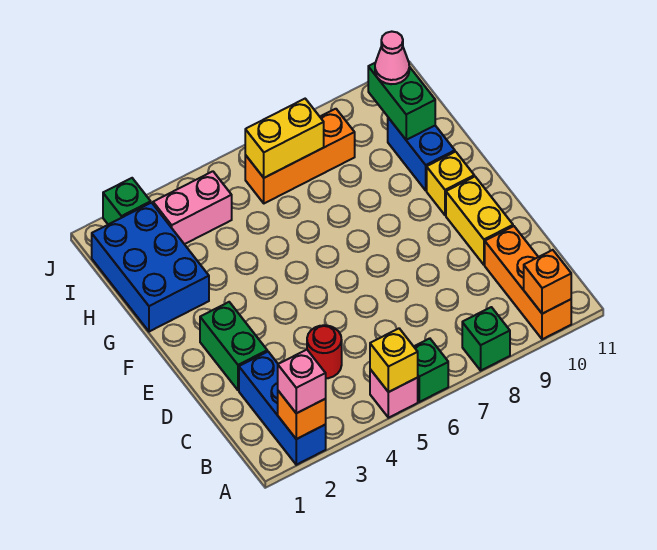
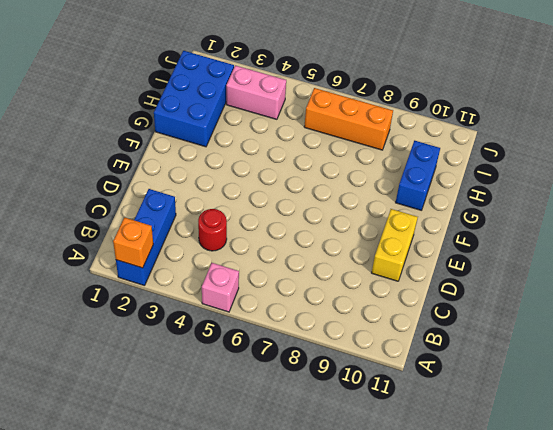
none -> green brick A6 level 1
none -> green brick A8 level 1
none -> orange brick A10:C10 level 1

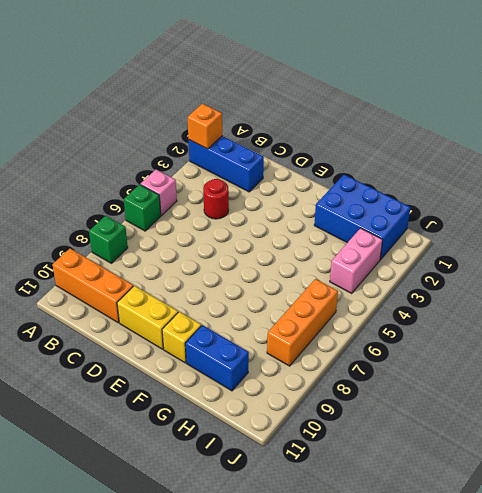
none -> green brick D2:E2 level 1
none -> green brick J2 level 1
none -> yellow brick A5 level 2

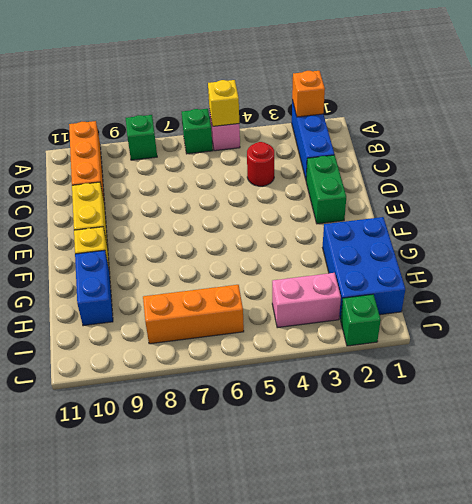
none -> orange brick A10 level 2
none -> green brick H10:I10 level 2
none -> yellow brick I6:I7 level 2

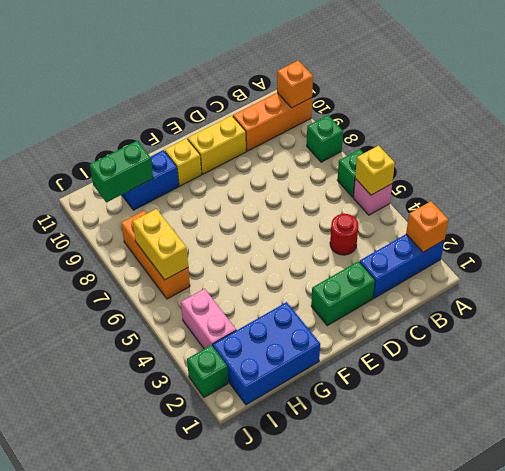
none -> pink brick A2 level 3
none -> pink cone I10 level 3

